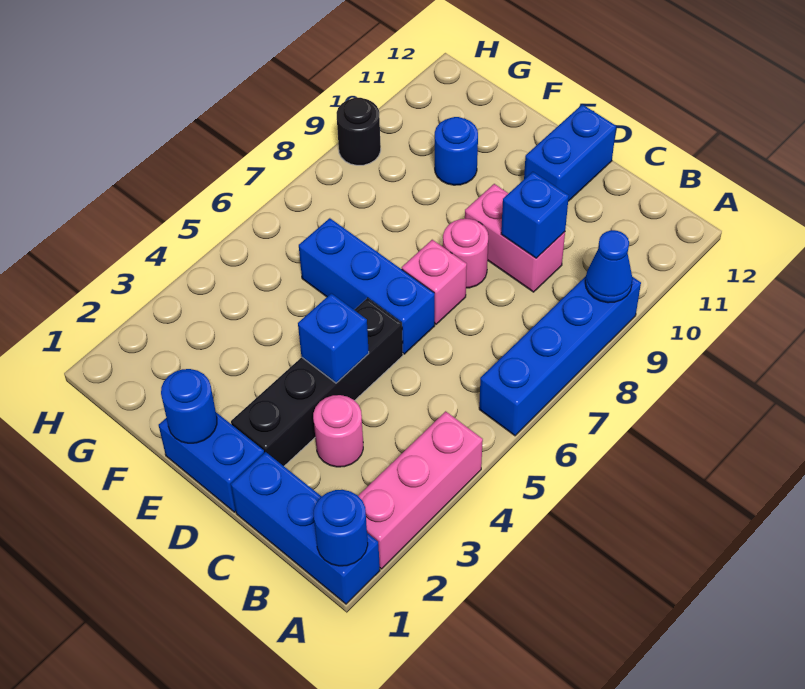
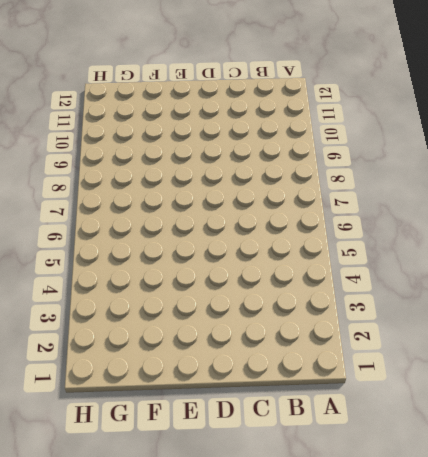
none -> blue brick A1:C1 level 1
none -> pink brick A2:A4 level 1
none -> blue brick A6:A9 level 1

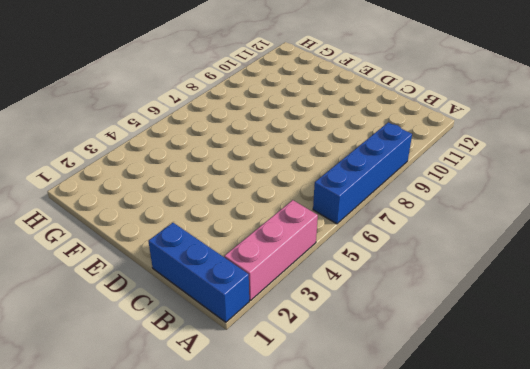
none -> pink round brick C3 level 1
none -> pink brick C9:D9 level 1
none -> blue brick D1:E1 level 1

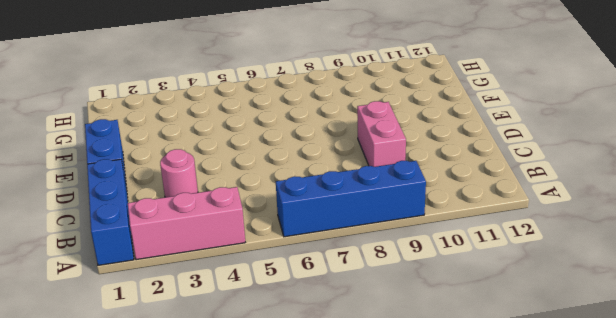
none -> black brick D2:D5 level 1
none -> blue brick D6:F6 level 1
none -> pink brick D7 level 1

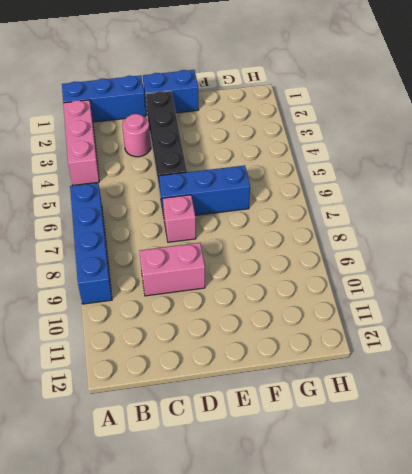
none -> pink round brick D8 level 1
none -> blue brick D11:D12 level 1
none -> blue round brick F10 level 1

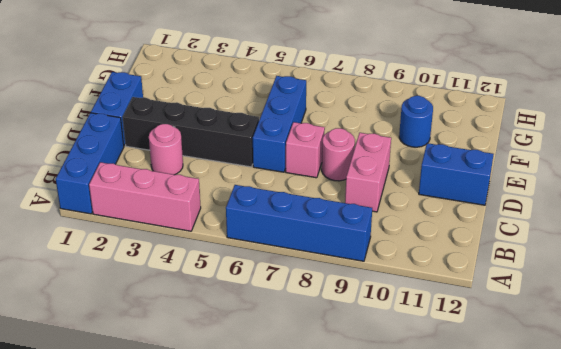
none -> black round brick H9 level 1
none -> blue round brick A1 level 2
none -> blue cone A9 level 2

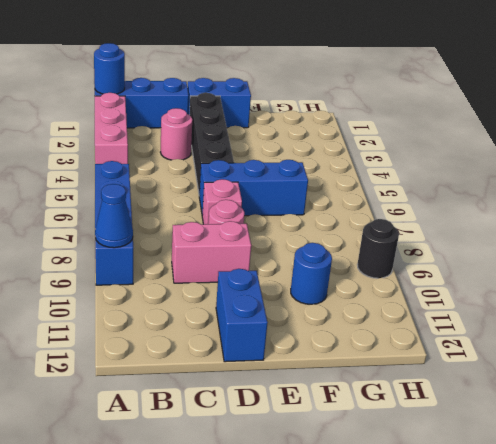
none -> blue brick C9 level 2
none -> blue brick D4 level 2
none -> blue round brick E1 level 2

